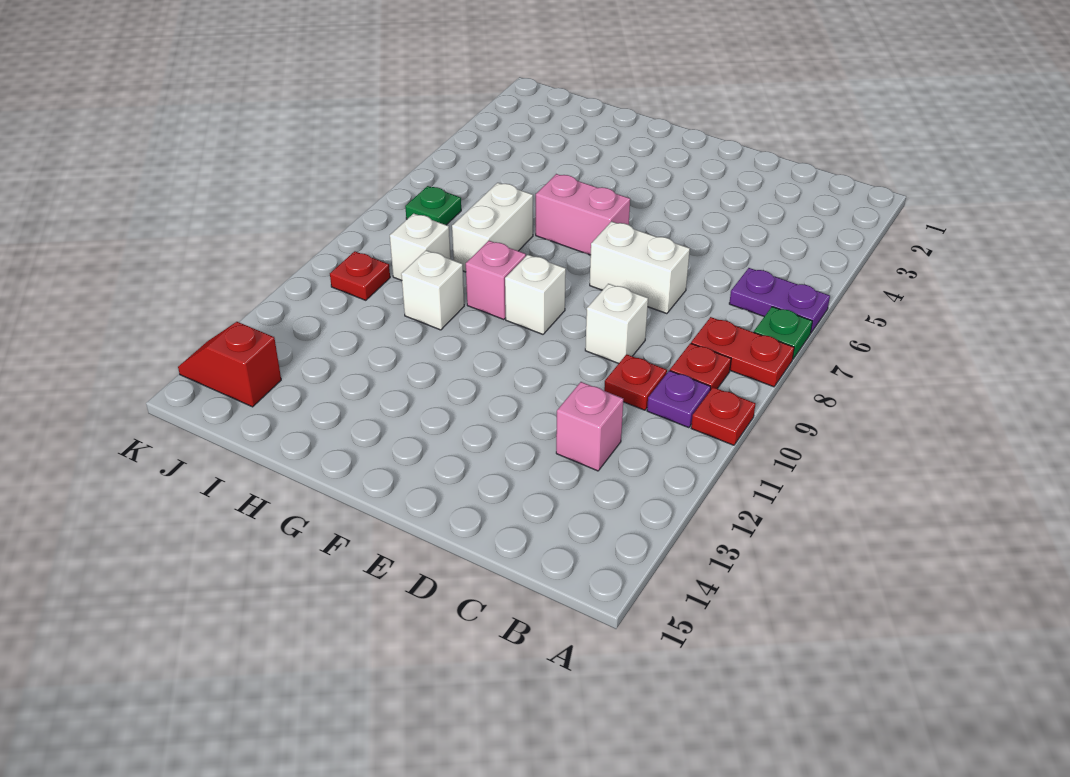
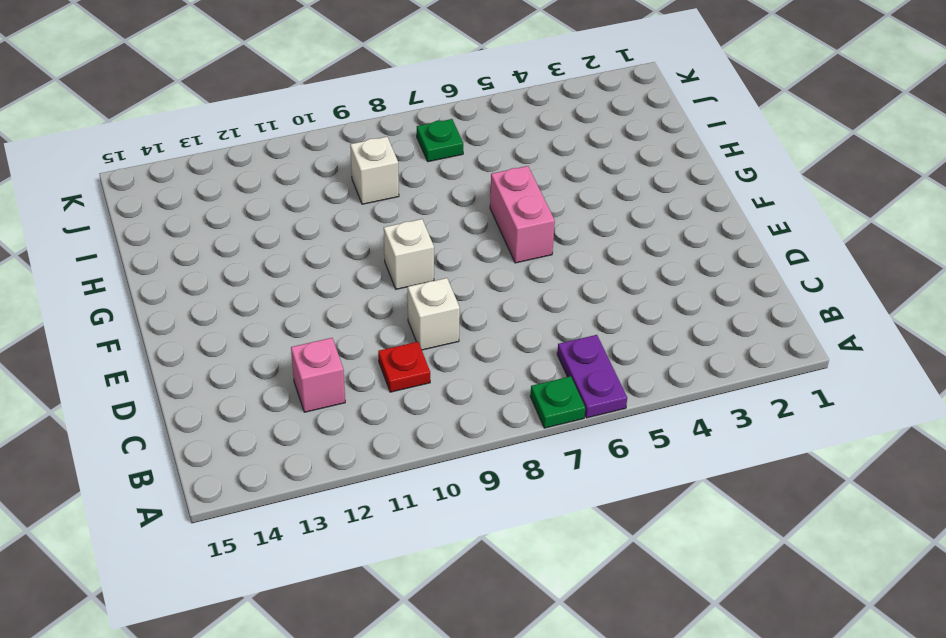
none -> red plate A8:B8 level 1
none -> red plate A10 level 1
none -> red plate B9 level 1

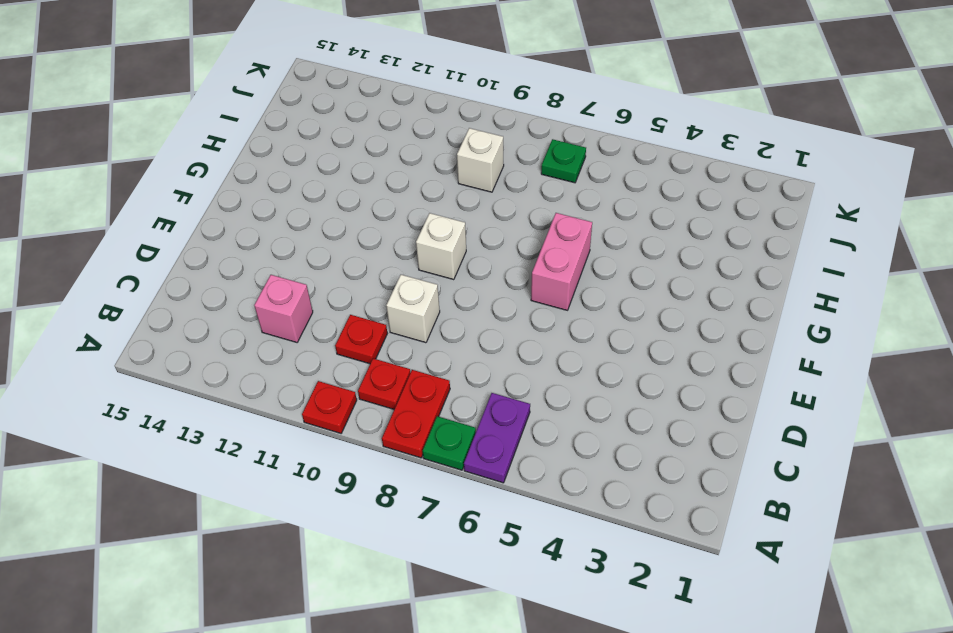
none -> purple plate B10 level 1
none -> white brick D7:E7 level 1
none -> pink brick G9 level 1

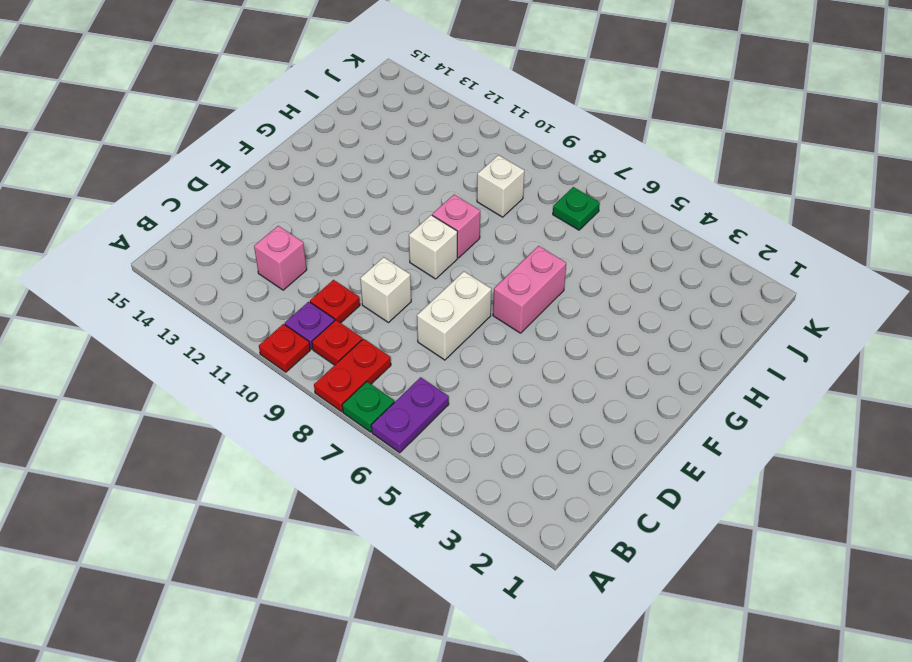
none -> white brick H7:H8 level 1
none -> white brick H10 level 1
none -> red plate J10 level 1

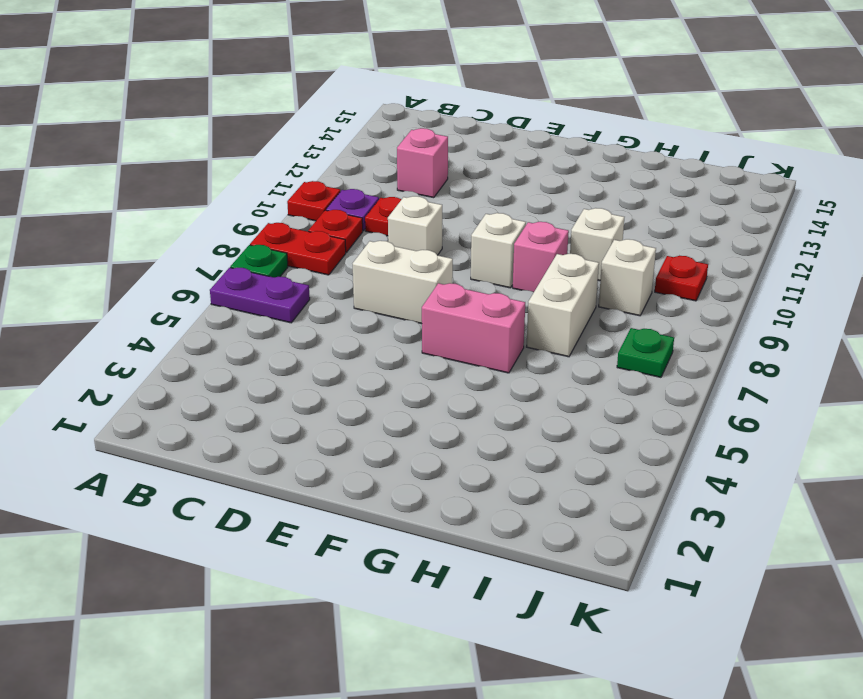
none -> red slope J14:K14 level 1 top J

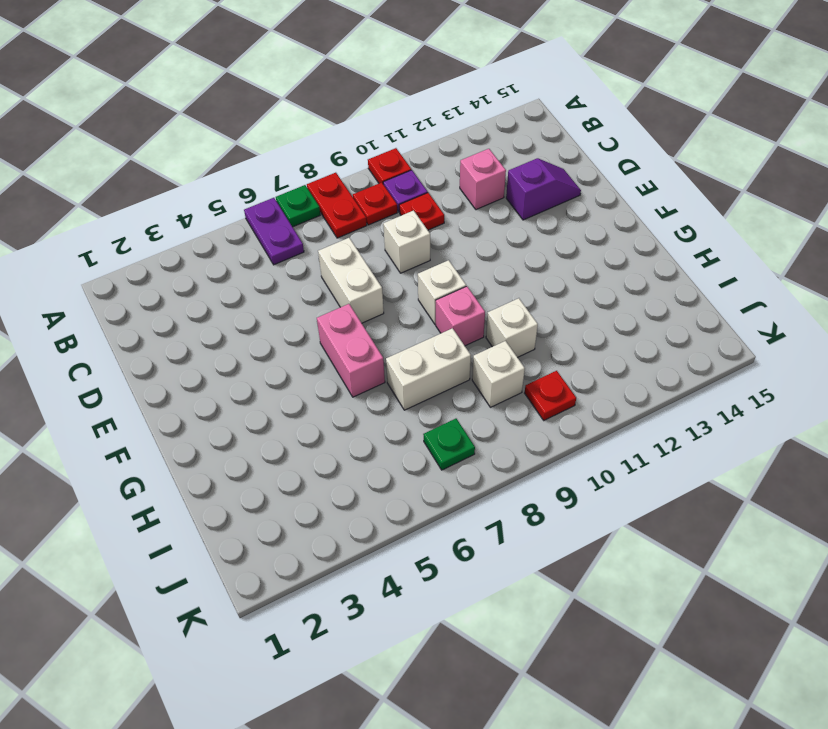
purple slope D13:D14 level 1 top 13 -> none
none -> red slope J14:K14 level 1 top J

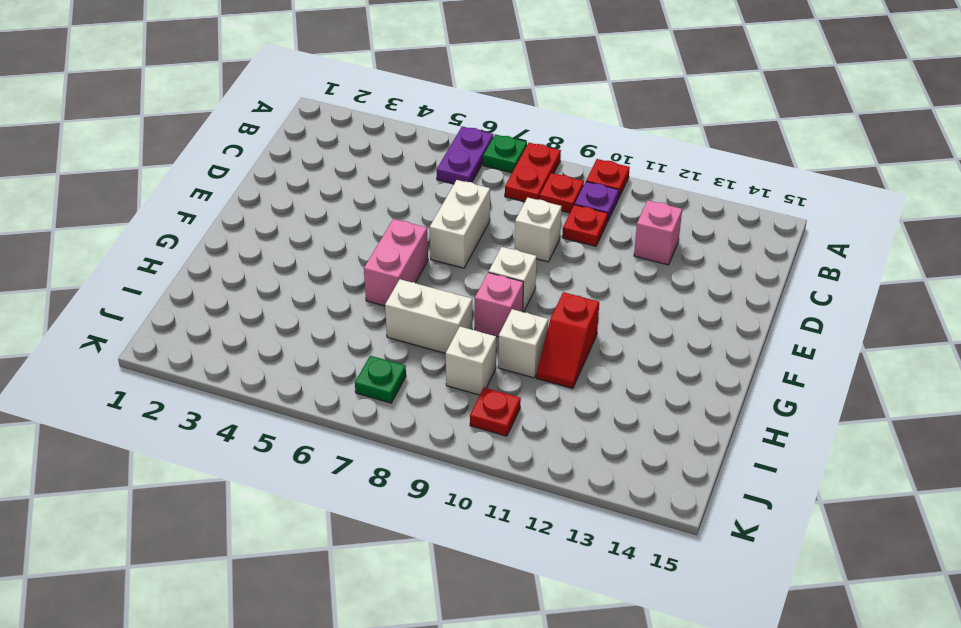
red slope G11:H11 level 1 top G -> red slope J14:K14 level 1 top J

